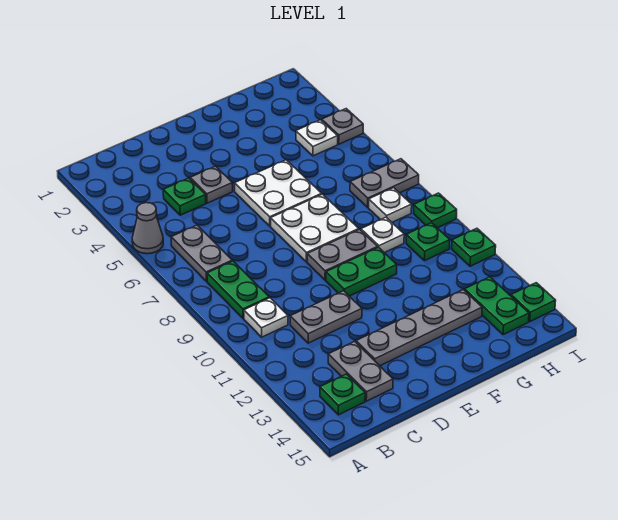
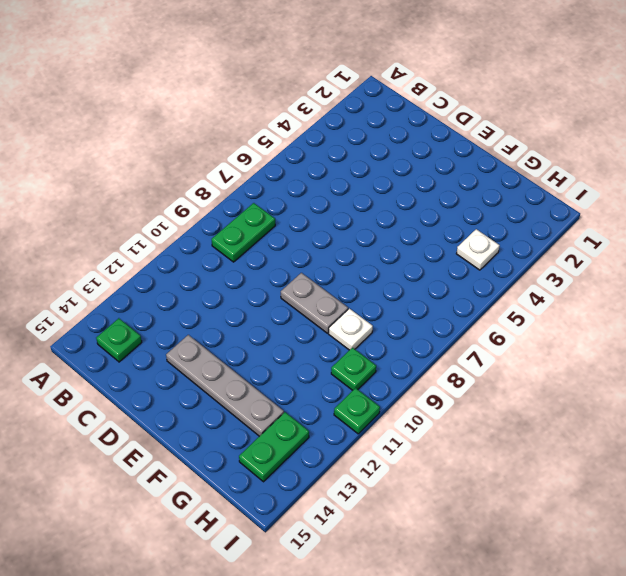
none -> grey cone A5 level 1
none -> grey plate B6:B7 level 1
none -> white plate B10 level 1

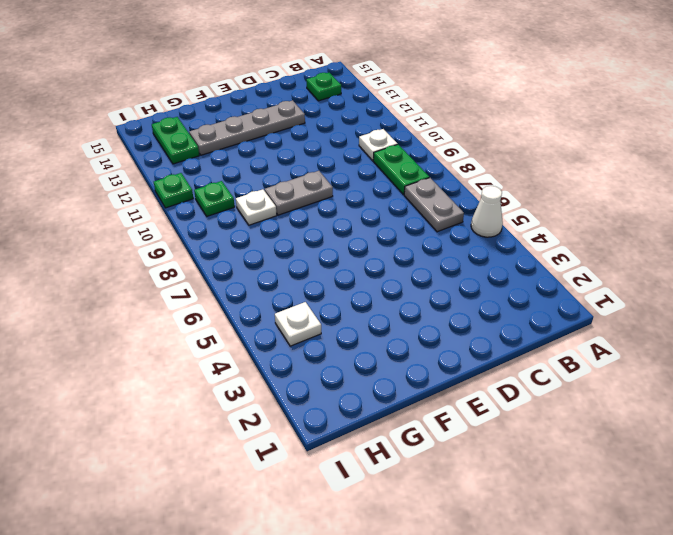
white cone A5 level 1 -> grey cone A5 level 1
none -> green plate C4 level 1
none -> grey plate C11:D11 level 1
none -> grey plate C13:C14 level 1

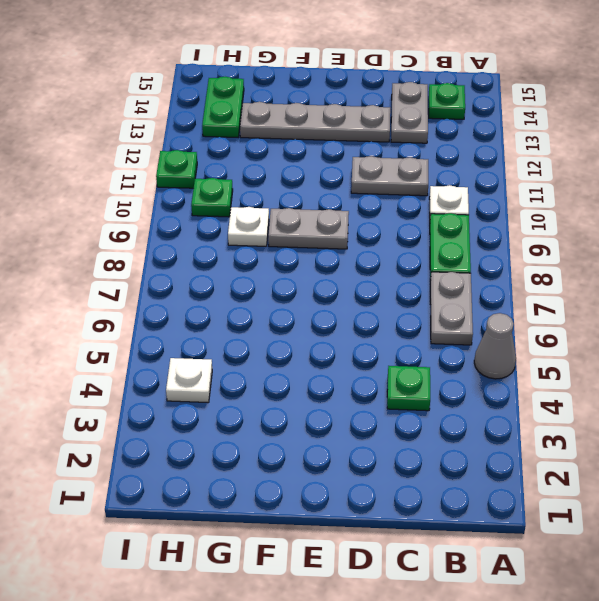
none -> grey plate D4 level 1
none -> white plate E5:F6 level 1
none -> white plate E7:F8 level 1

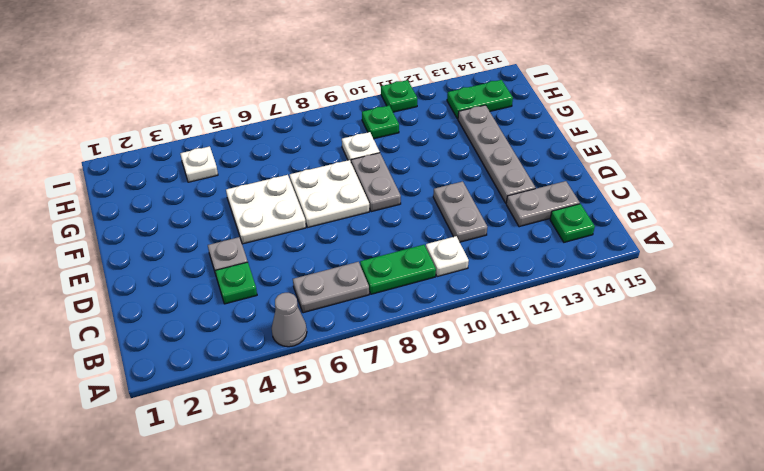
none -> green plate E10:F10 level 1
none -> grey plate H7:I7 level 1
none -> white plate H8 level 1

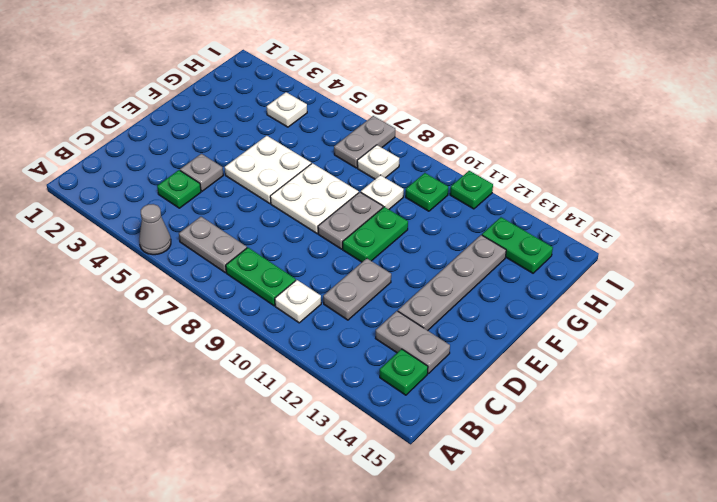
none -> grey plate I4 level 1
none -> green plate I9 level 1
none -> green plate I14 level 1

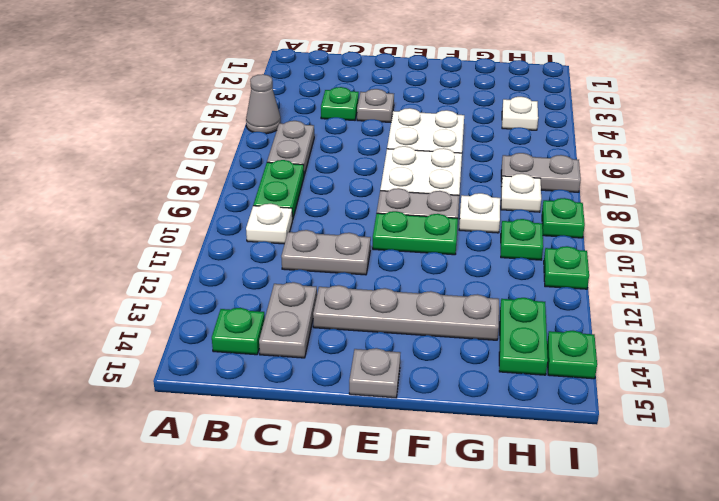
grey plate E15 level 1 -> grey plate I4 level 1

